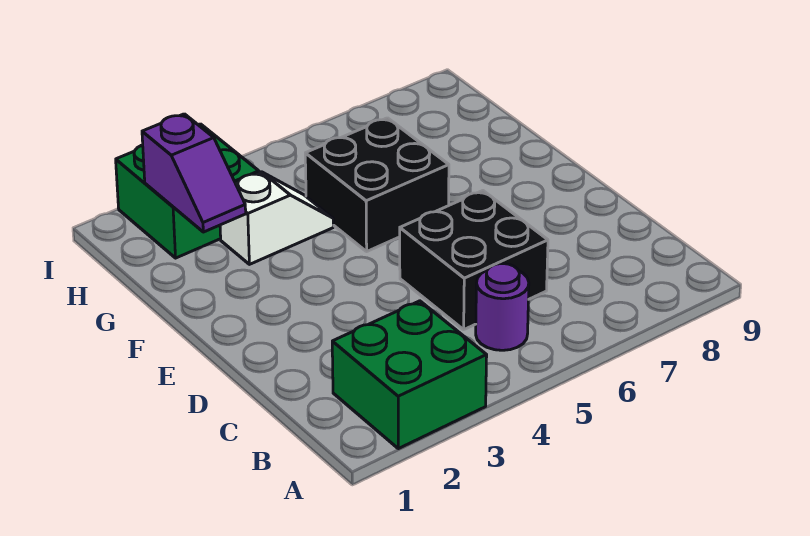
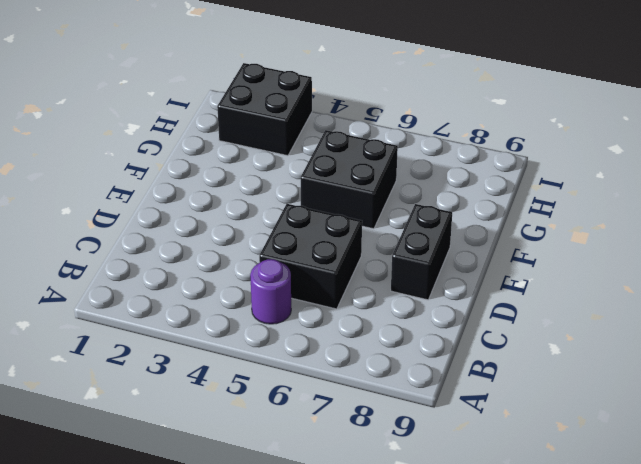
black brick D8:E8 level 1 -> none
black brick H2:I3 level 1 -> green brick H2:I3 level 1
none -> green brick A2:B3 level 1
none -> white slope G3:G4 level 1 top 3

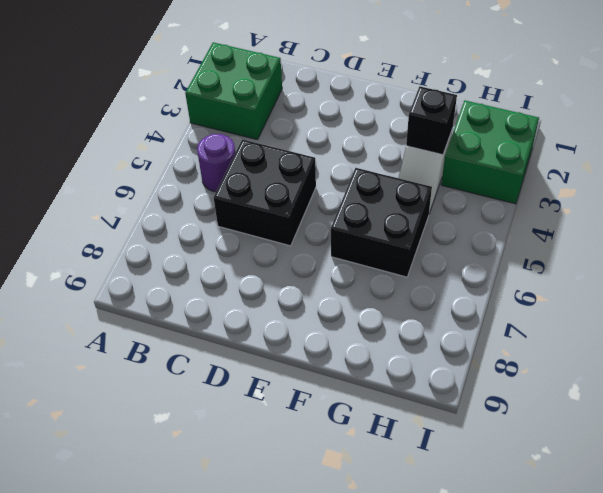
black brick G3 level 2 -> none
none -> purple slope G2:H2 level 2 top H

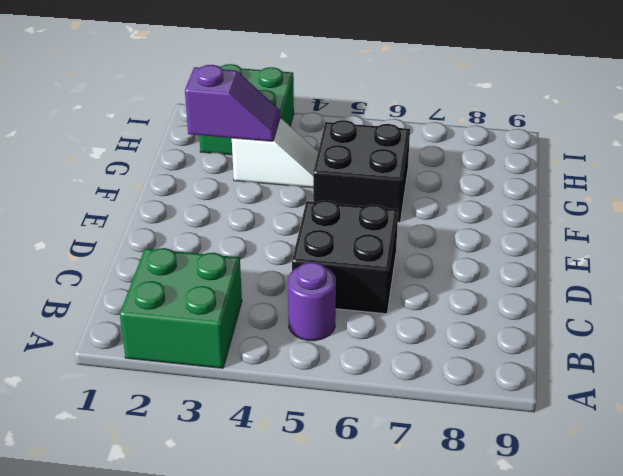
purple slope G2:G3 level 2 top 2 -> purple slope G2:H2 level 2 top H

